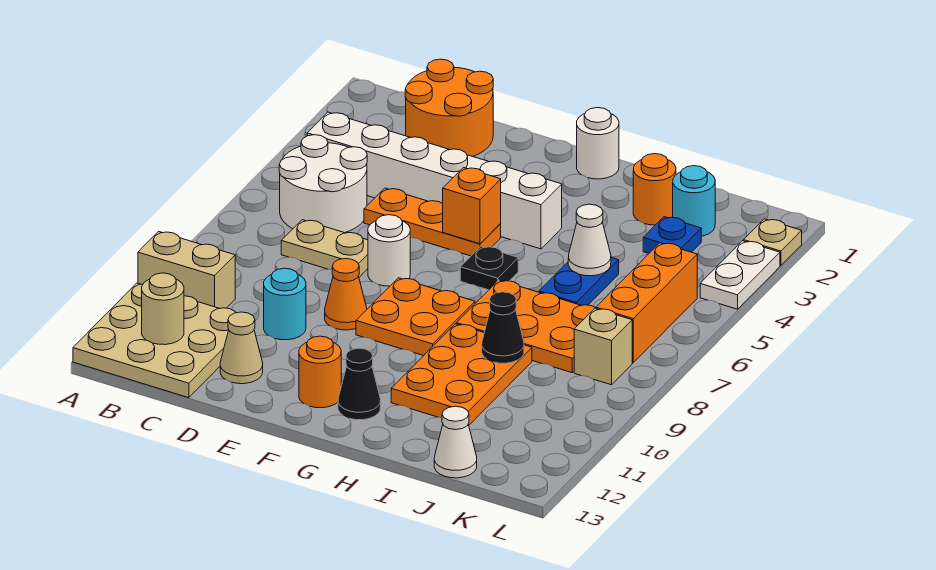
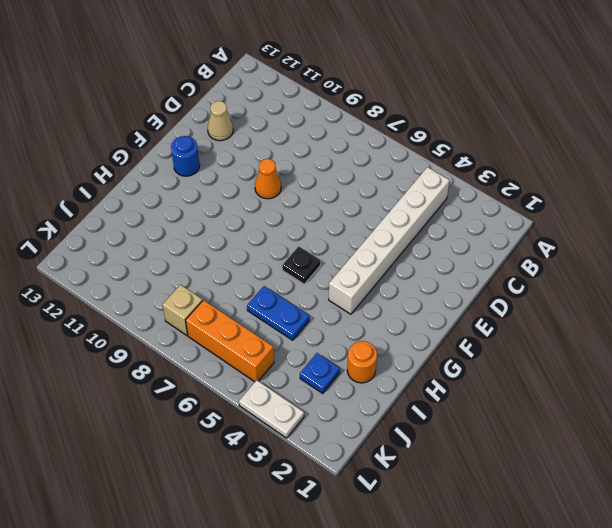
blue round brick F12 level 1 -> orange round brick F12 level 1
none -> tan brick A10:B10 level 1
none -> tan plate A11:C13 level 1
none -> white round brick B5:C6 level 1
none -> orange round brick C1:D2 level 1

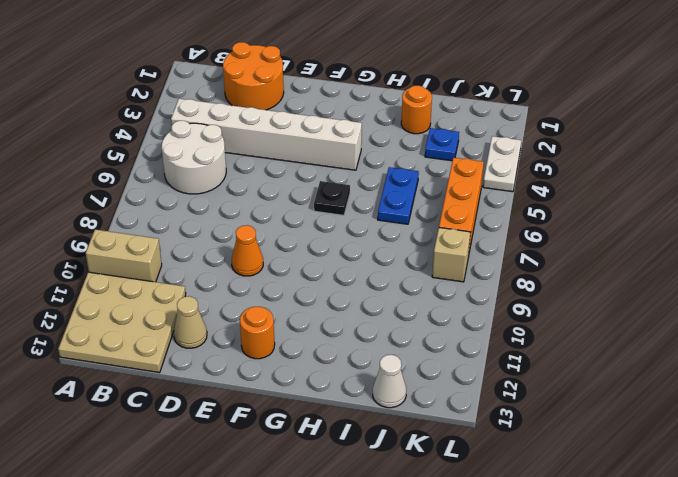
none -> tan plate C7:D7 level 1
none -> orange plate D5:F5 level 1
none -> cyan round brick D10 level 1
none -> white round brick E7 level 1

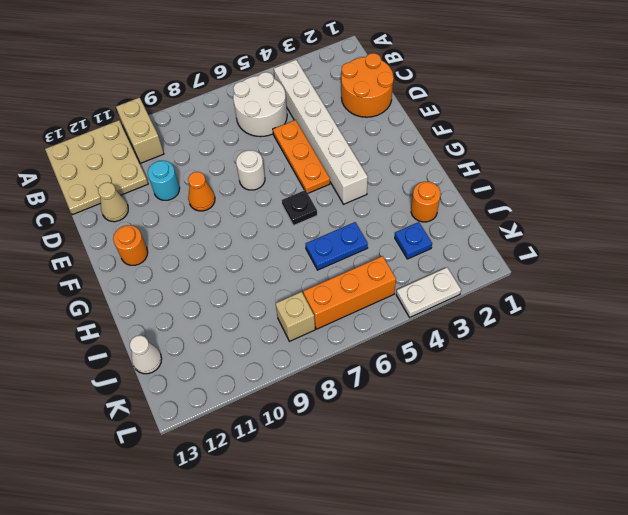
none -> tan plate C7:D7 level 1
none -> orange plate F8:G9 level 1
none -> white round brick G1 level 1
none -> black cone G12 level 1

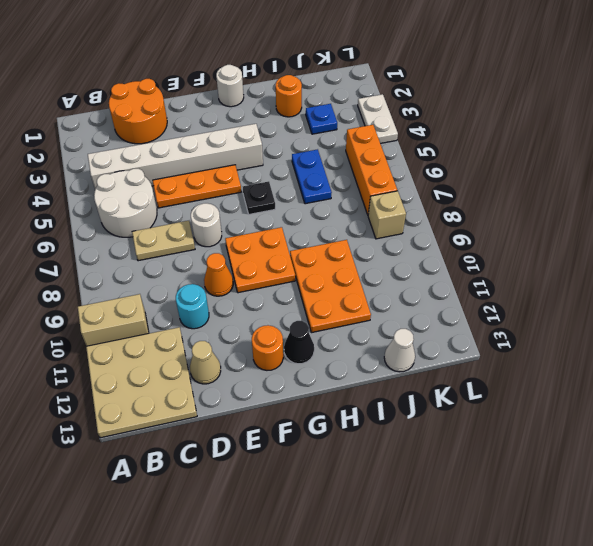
none -> orange plate H7:J8 level 1
none -> cyan round brick J2 level 1
none -> tan plate L2 level 1
none -> tan round brick B12 level 2

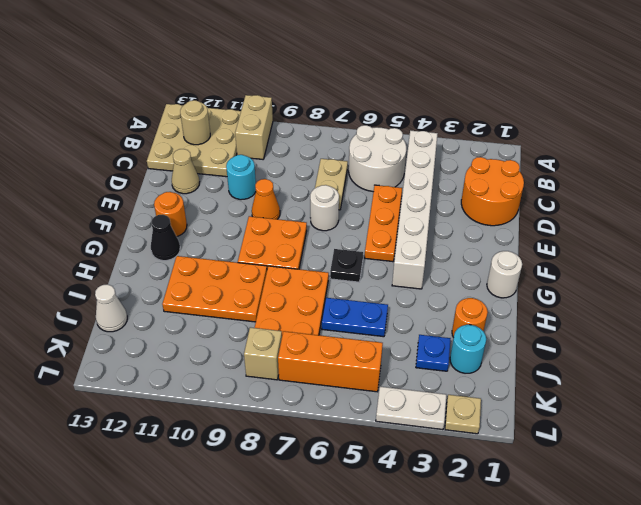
none -> orange brick F5 level 2
none -> white cone I5 level 2
none -> black cone I9 level 2

